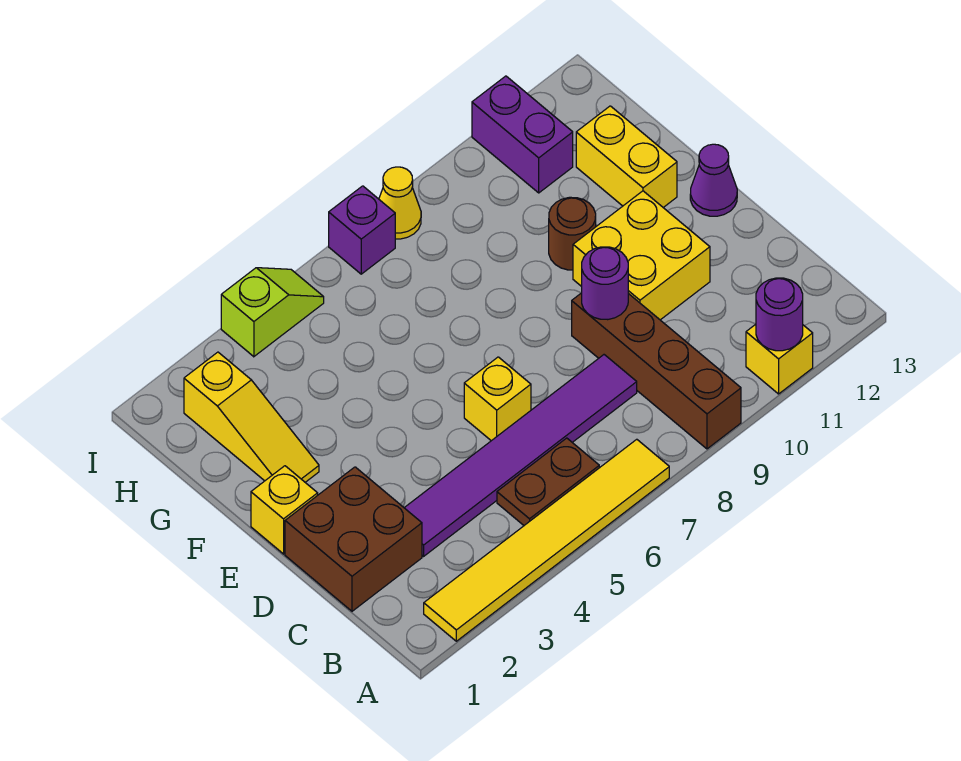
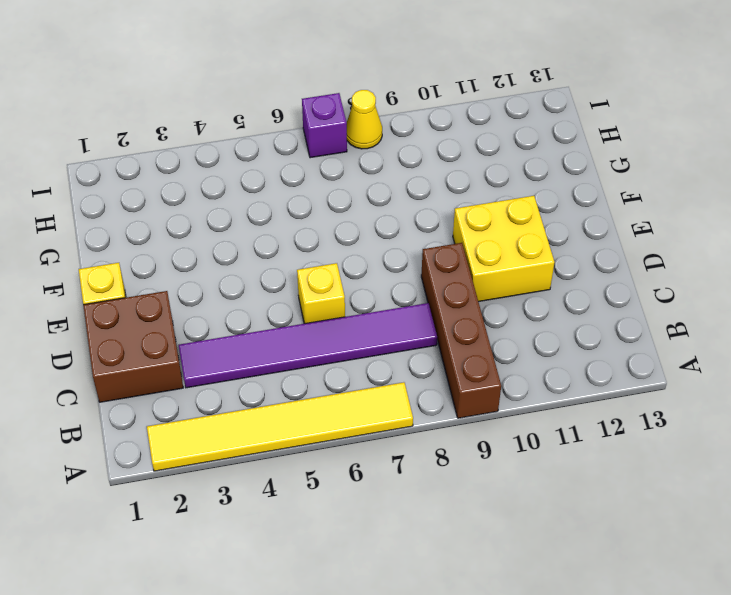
none -> yellow brick A11 level 1
none -> brown plate B5:B6 level 1
none -> purple cone E13 level 1

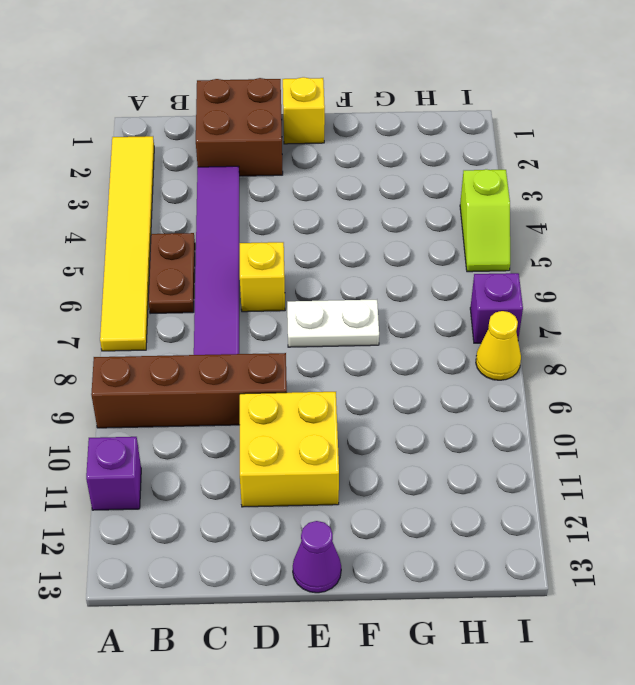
purple brick A11 level 1 -> yellow brick A11 level 1
white plate E7:F7 level 1 -> none
none -> yellow slope F2:H2 level 1 top H
none -> brown round brick F10 level 1
none -> yellow brick F12:G12 level 1

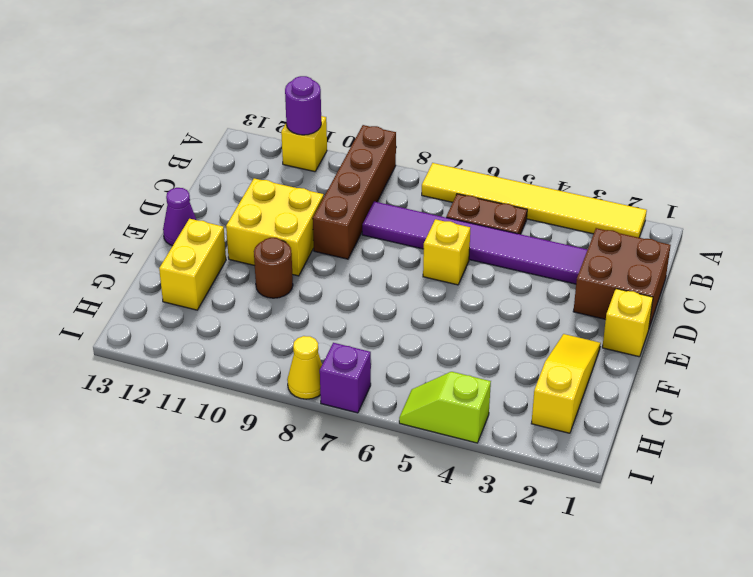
none -> purple brick H11:I11 level 1
none -> purple round brick D9 level 2

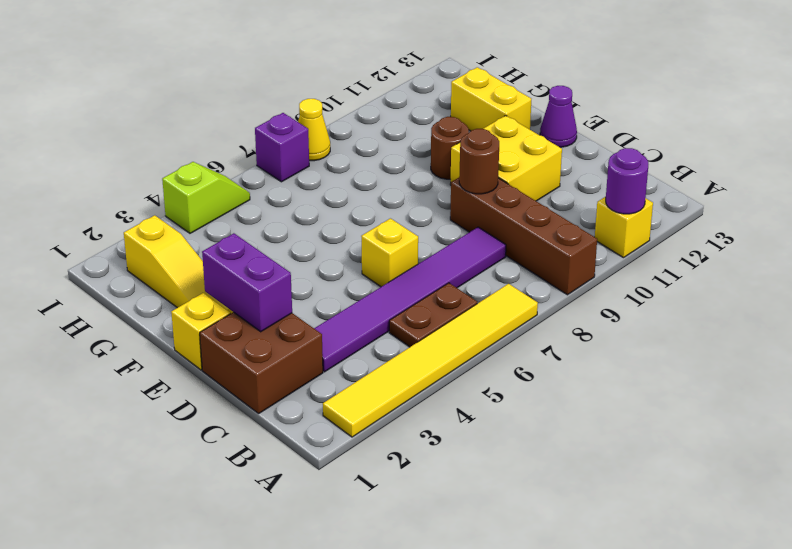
purple brick D2:E2 level 2 -> purple brick H11:I11 level 1
brown round brick D9 level 2 -> purple round brick D9 level 2

